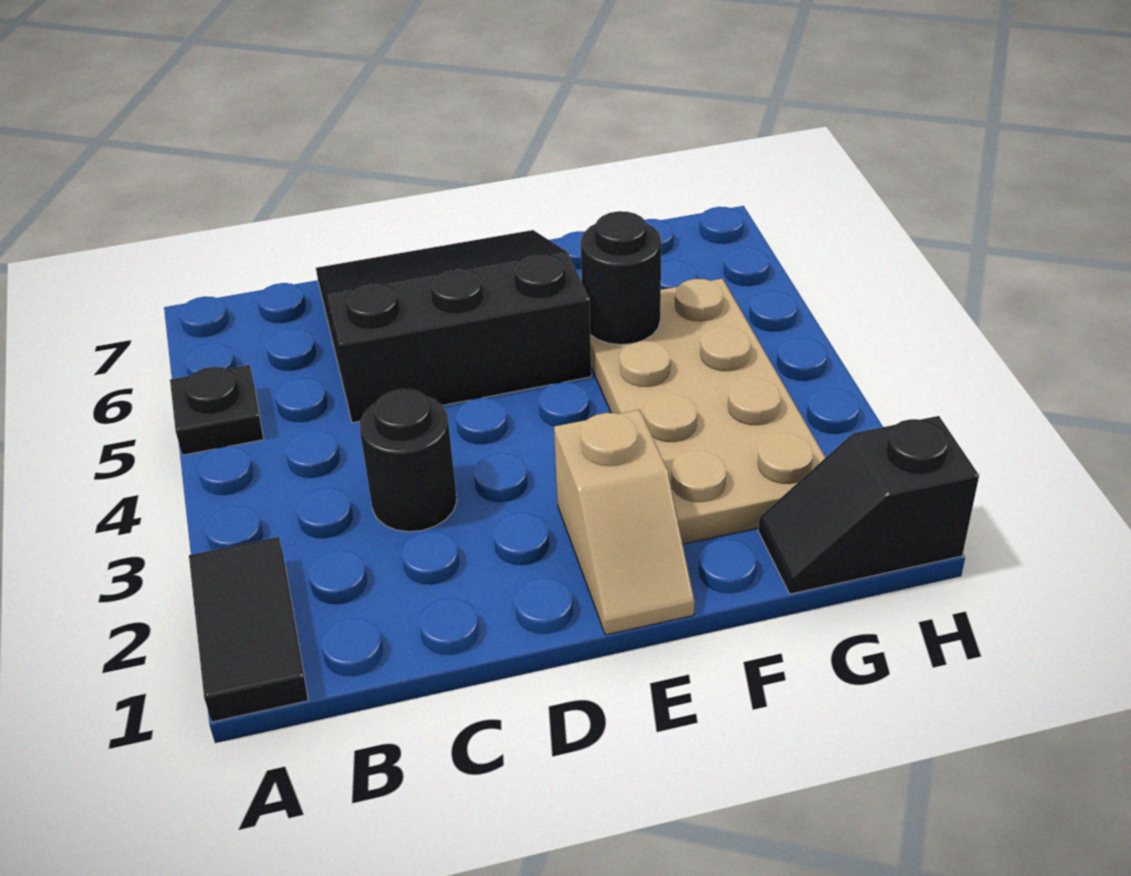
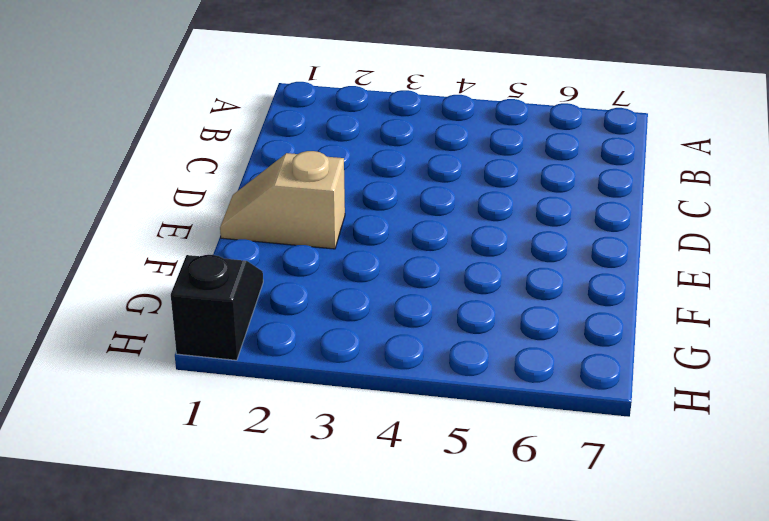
none -> black tile A1:A2 level 1
none -> black plate A5 level 1

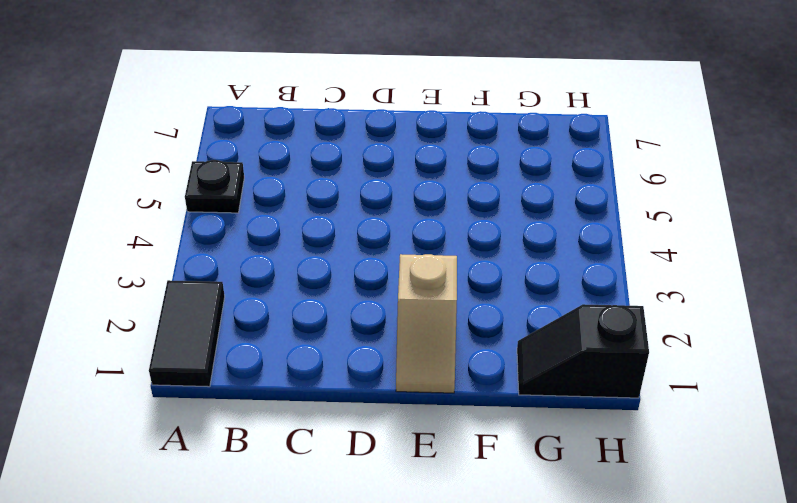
none -> black round brick C3 level 1
none -> black slope C5:E7 level 1 top 5

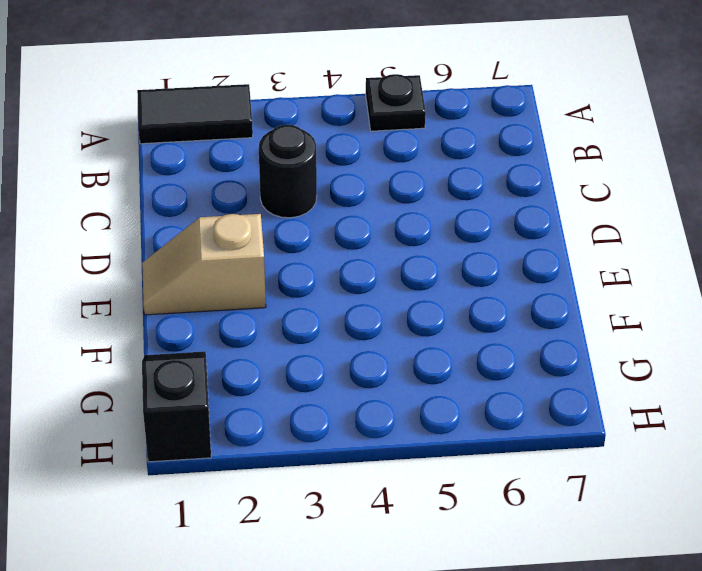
none -> black slope C5:E7 level 1 top 5
none -> tan plate F2:G5 level 1

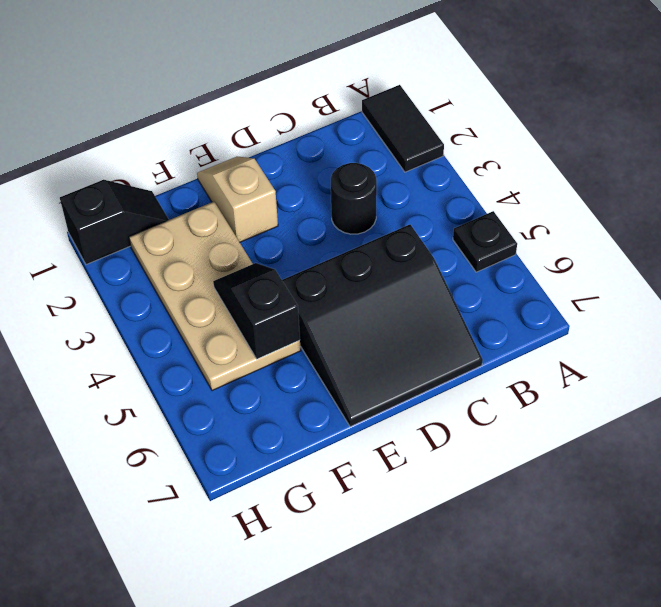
black slope F4:F5 level 2 top 5 -> black round brick F5 level 2

